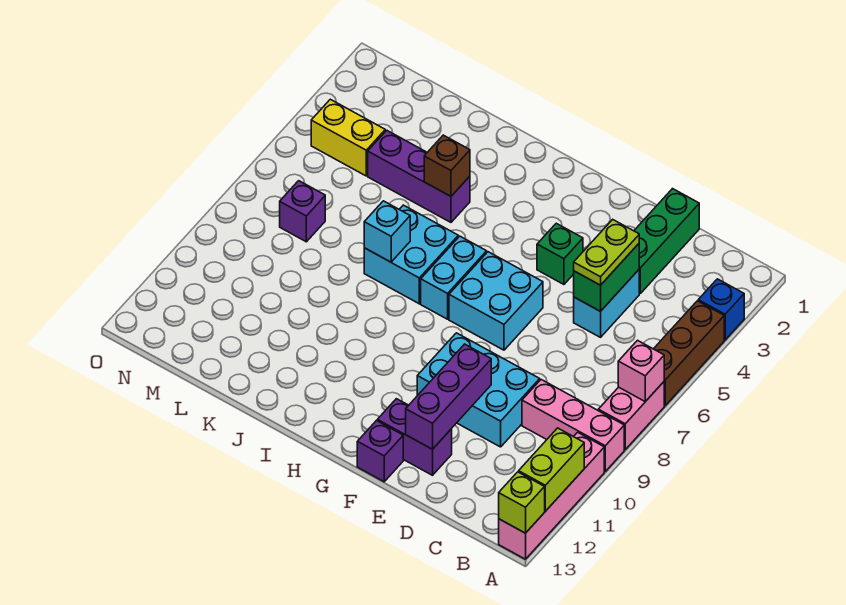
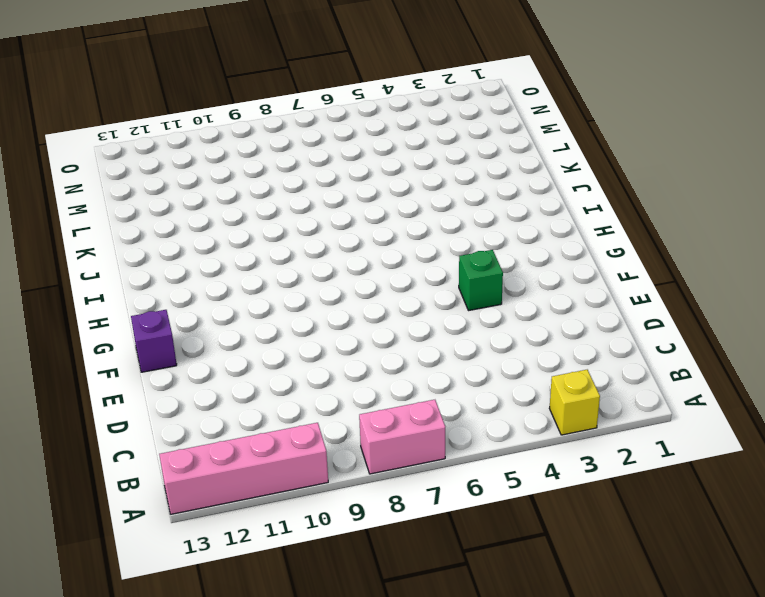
yellow brick A3 level 1 -> blue brick A3 level 1
none -> brown brick A4:A6 level 1
none -> pink brick A9:C9 level 1
none -> green brick D1:D3 level 1

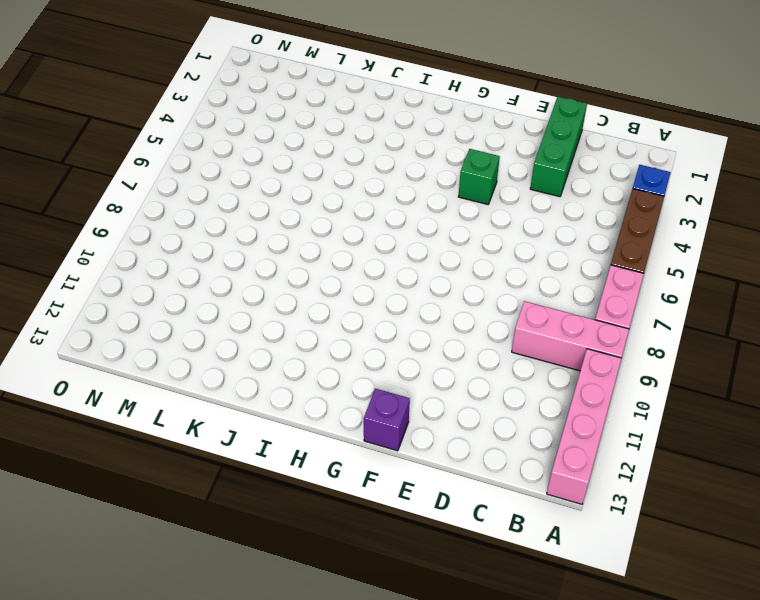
none -> cyan brick D4:D5 level 1
none -> cyan brick D9:F10 level 1
none -> purple brick E12:F12 level 1

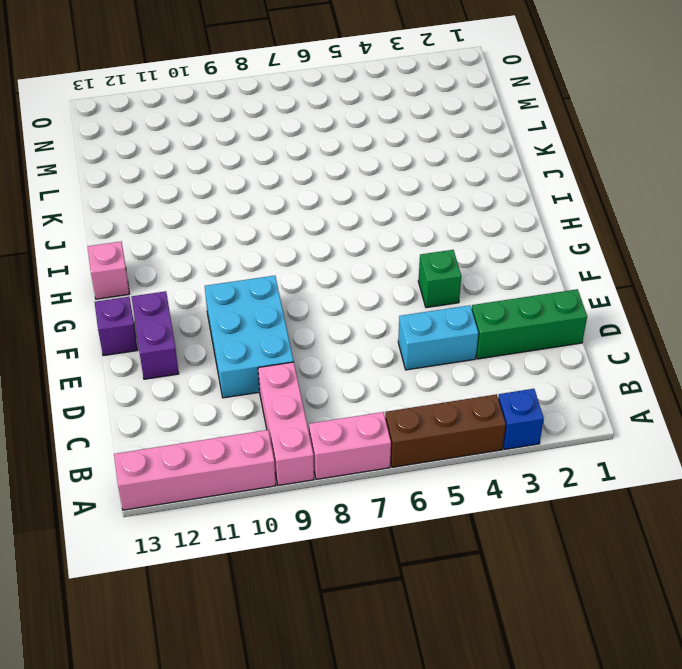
pink brick H13 level 1 -> pink brick A7 level 2
none -> cyan brick F6:G7 level 1
none -> cyan brick H6:H7 level 1
none -> cyan brick I6:J7 level 1

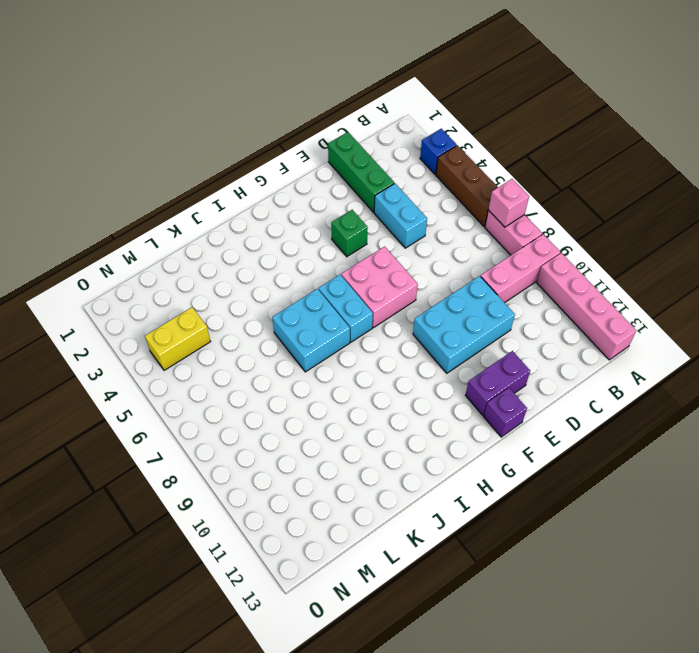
pink brick F6:G7 level 1 -> cyan brick F6:G7 level 1
none -> purple brick J4:L4 level 1
none -> purple brick M7 level 1
none -> lime brick A11:A12 level 2

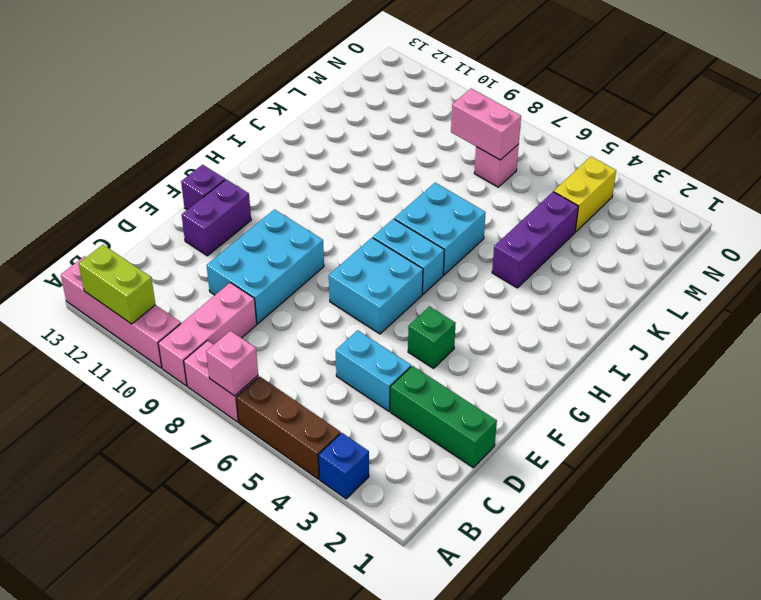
pink brick M7 level 1 -> purple brick M7 level 1
pink brick M7:M8 level 2 -> none
none -> lime brick A13 level 2
none -> green brick D4:D5 level 2
none -> purple brick E10:E12 level 2

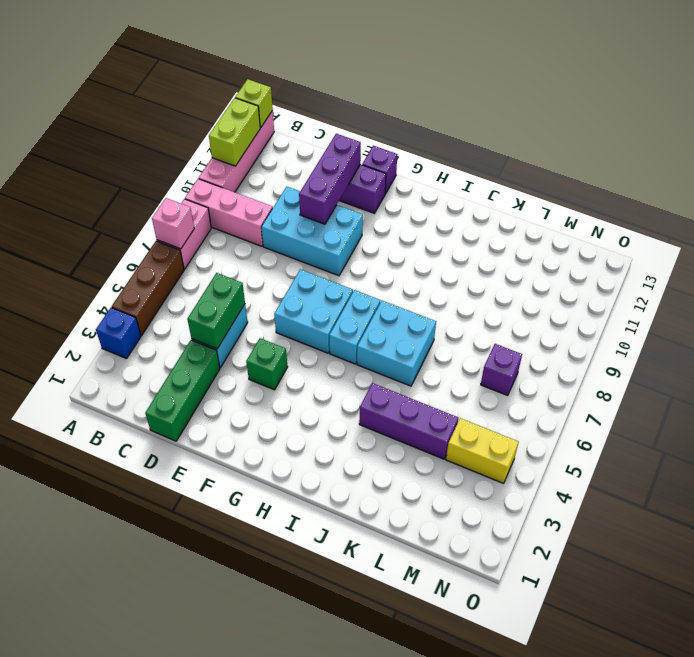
none -> brown brick J4 level 2
none -> cyan brick J7 level 2
none -> lime plate D4:D5 level 3

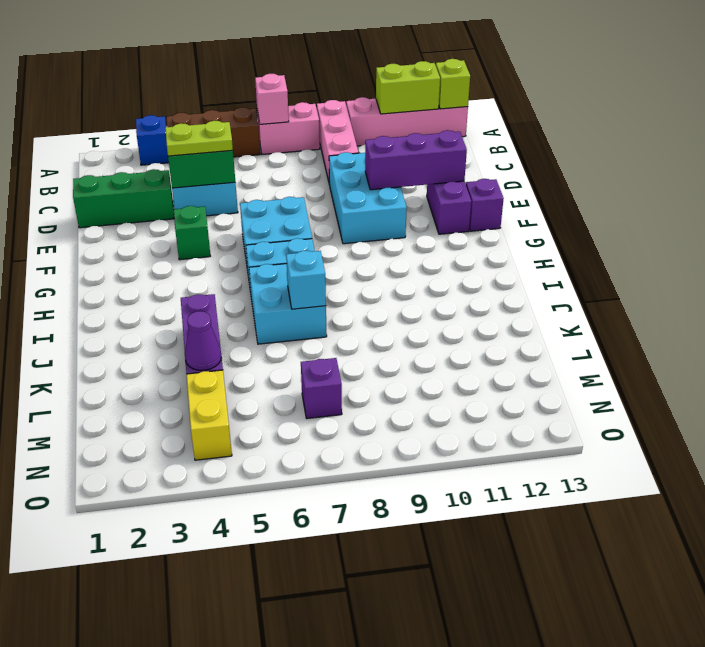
purple cone L4 level 2 -> none
none -> brown brick J4 level 2

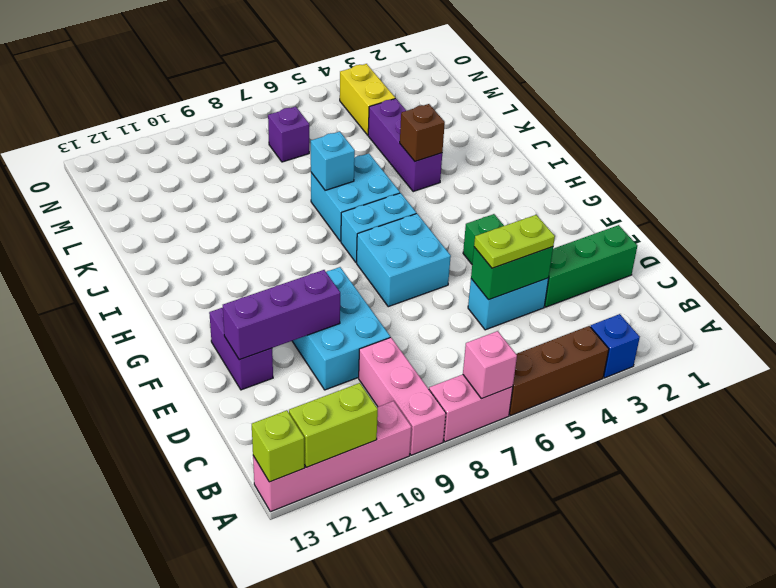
none -> purple brick F13 level 1

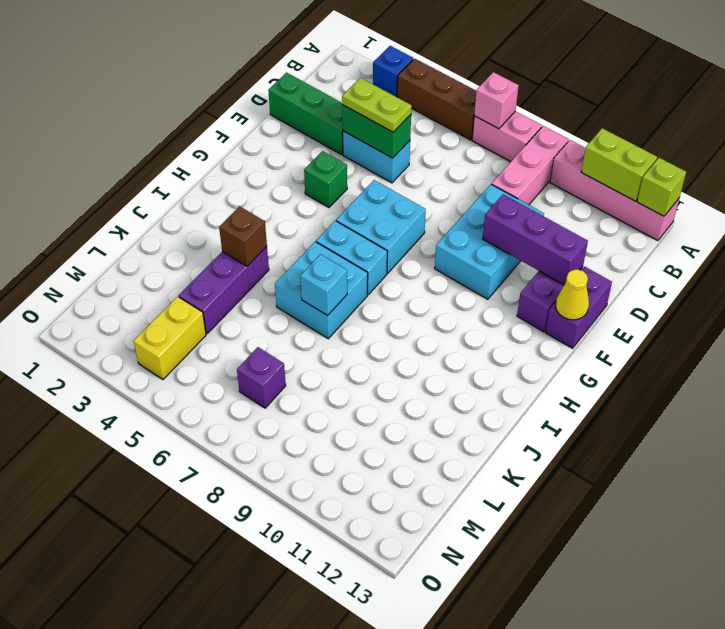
purple brick E13:F13 level 1 -> purple brick F13 level 1
yellow cone F13 level 2 -> none

